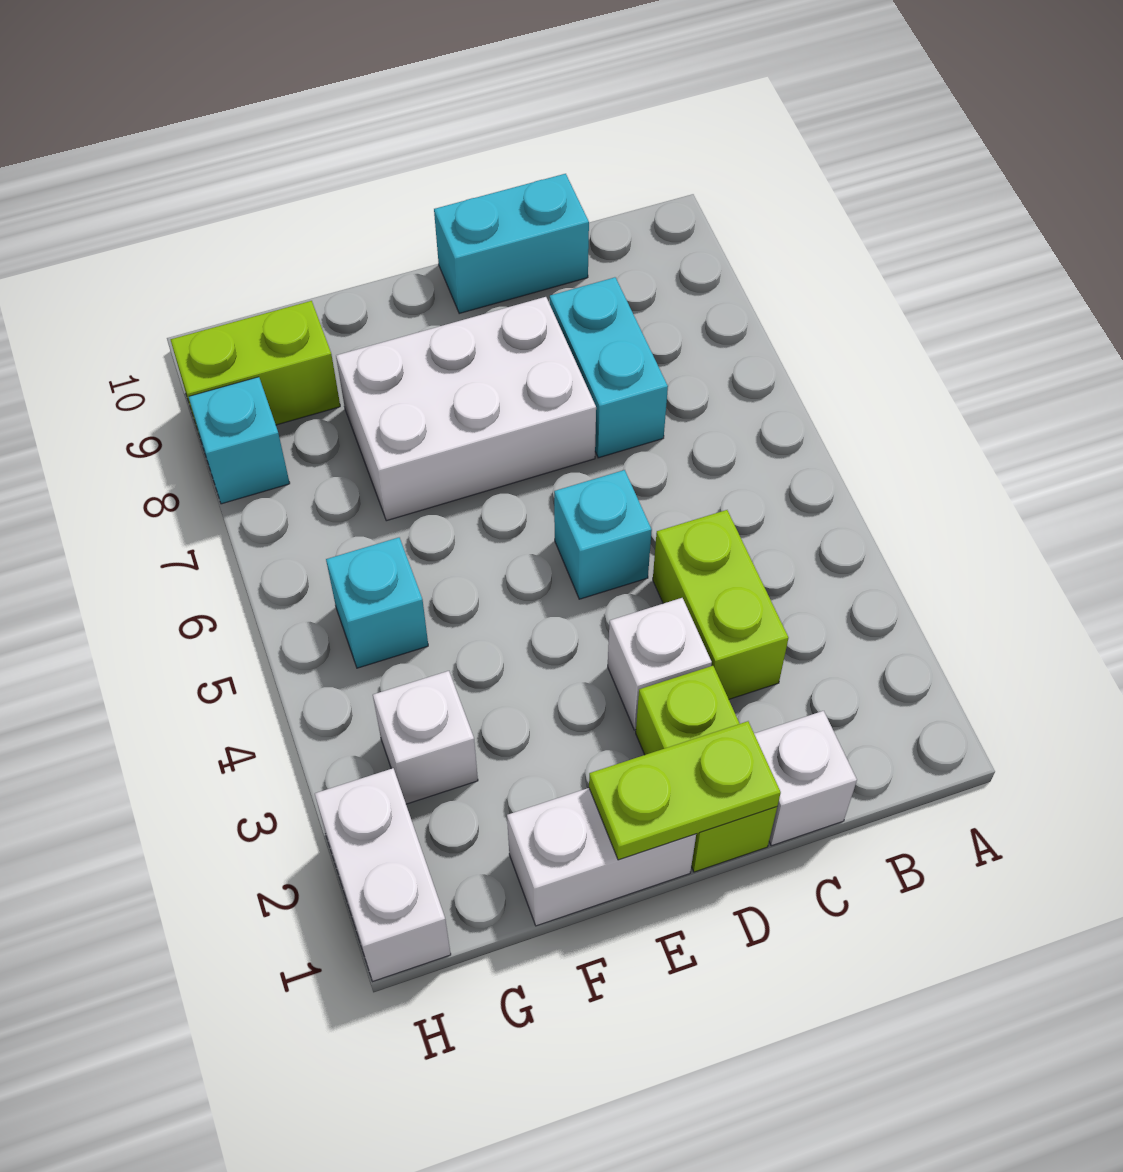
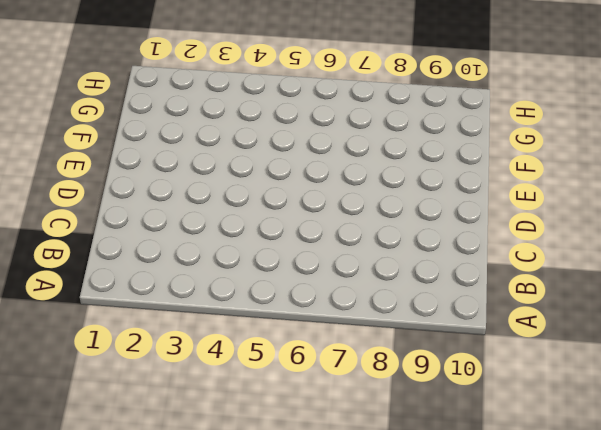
none -> white brick C1 level 1
none -> lime brick C3:C4 level 1
none -> cyan brick C7:C8 level 1

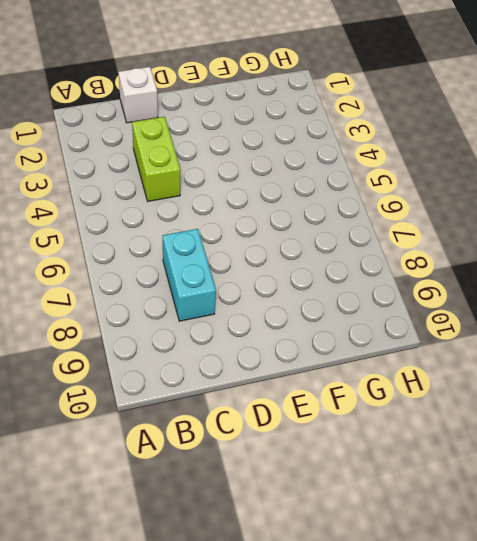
none -> cyan brick C10:D10 level 1
none -> lime brick D1:D2 level 1
none -> white brick D3 level 1

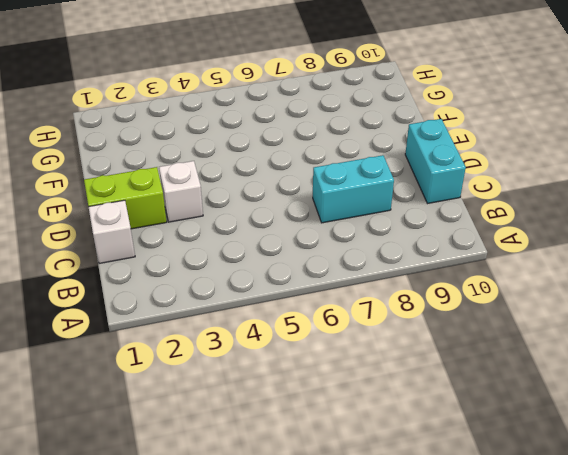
none -> lime brick C3:C4 level 1
none -> cyan brick D5 level 1
none -> white brick D7:F8 level 1

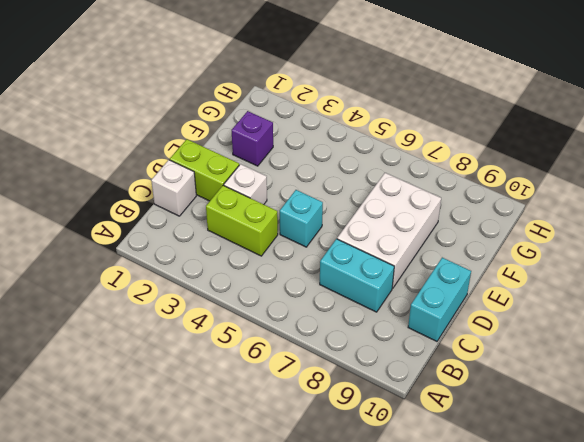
purple brick F2 level 1 -> none
none -> white brick E1:F1 level 1
none -> white brick G3 level 1
none -> cyan brick G5 level 1

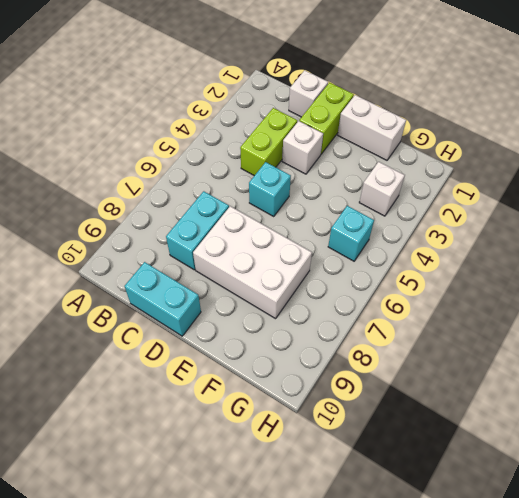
none -> lime brick G9:H9 level 1
none -> white brick H1:H2 level 1
none -> cyan brick H8 level 1

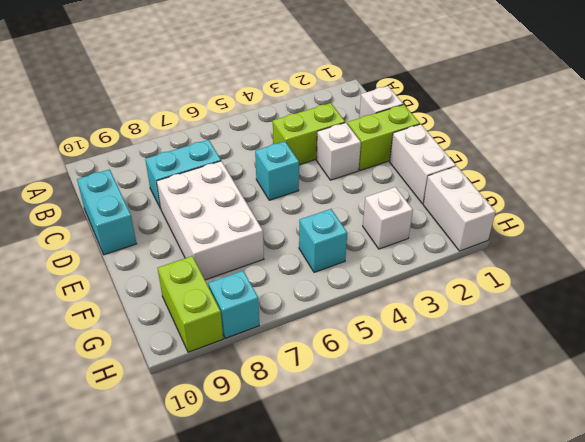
white brick G1:H1 level 1 -> white brick H1:H2 level 1
none -> lime plate D1:E1 level 2

